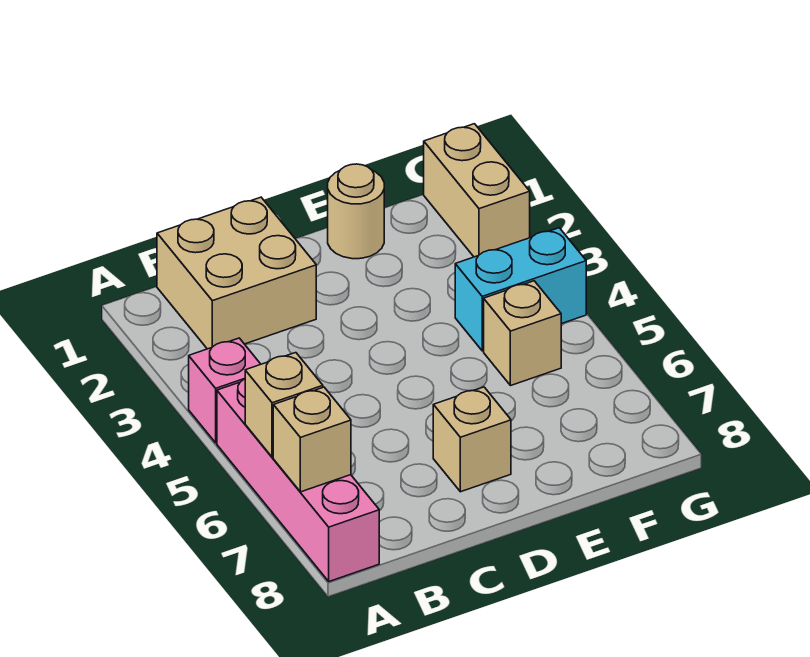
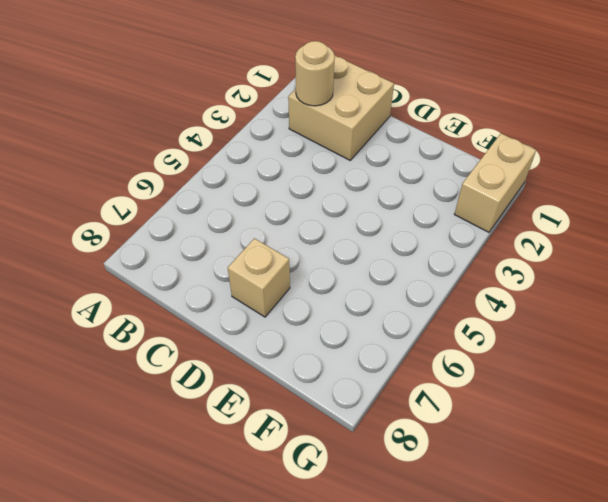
tan round brick B2 level 2 -> tan round brick E1 level 1
none -> pink brick A4 level 1
none -> pink brick A5:A8 level 1

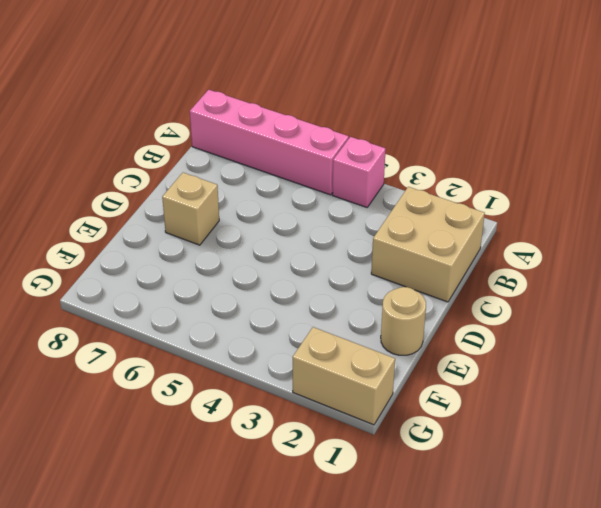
none -> cyan brick F4:G4 level 1
none -> tan brick F5 level 1

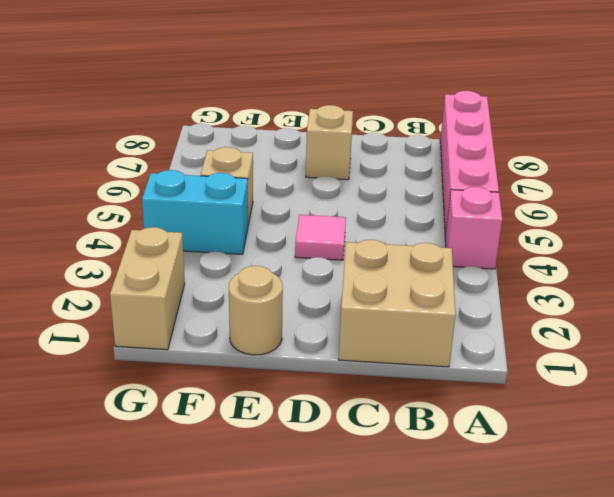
pink tile D4 level 1 -> none
none -> tan brick A6 level 2
none -> tan brick A7 level 2

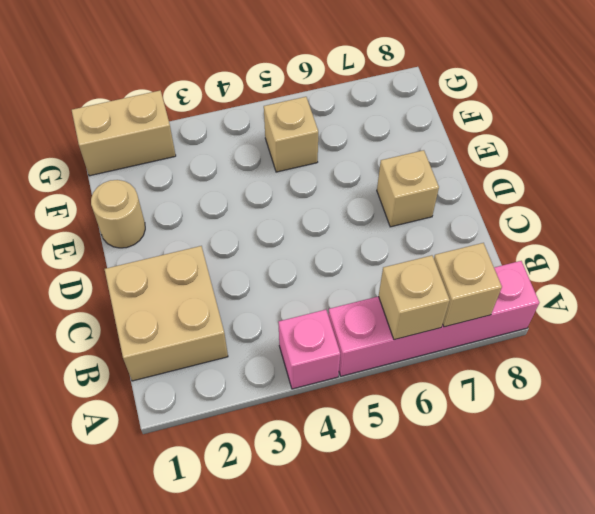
none -> cyan brick F4:G4 level 1

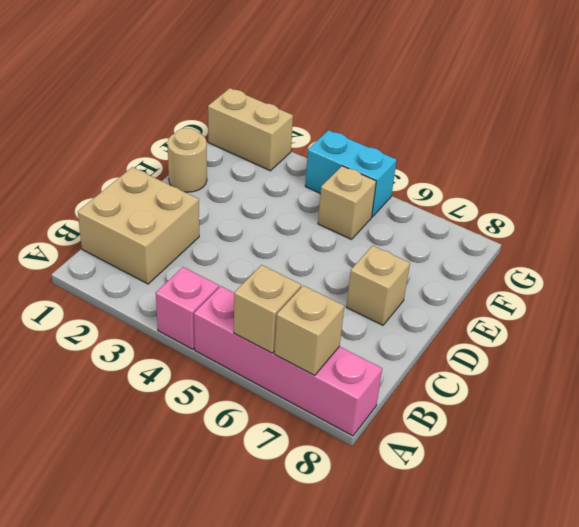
cyan brick G4:G5 level 1 -> cyan brick F4:G4 level 1

